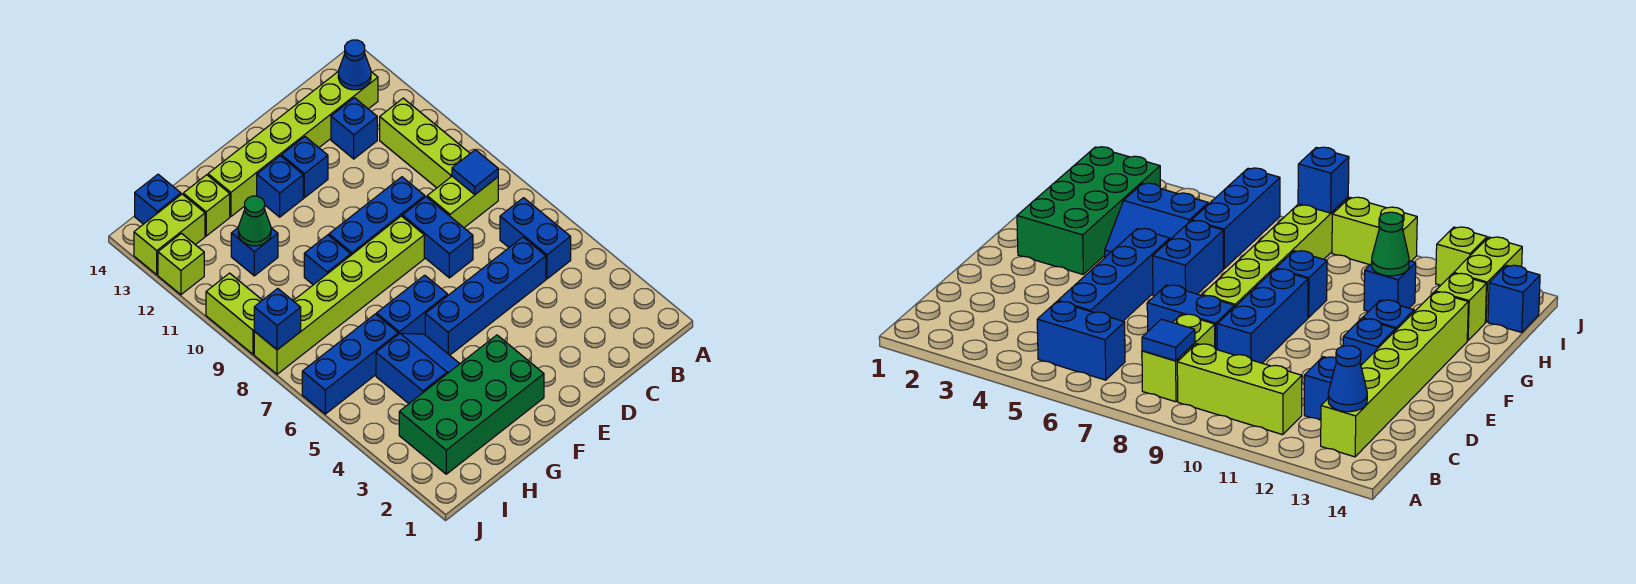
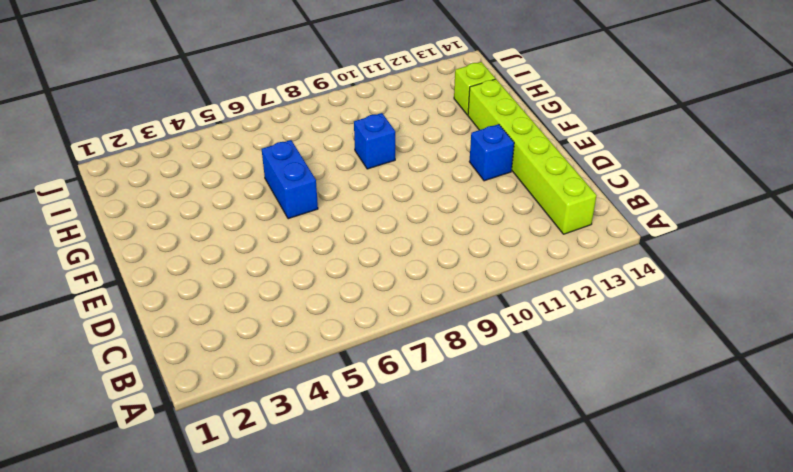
none -> blue brick B5:B6 level 1
none -> lime brick B8:C8 level 1
none -> lime brick B9:B11 level 1

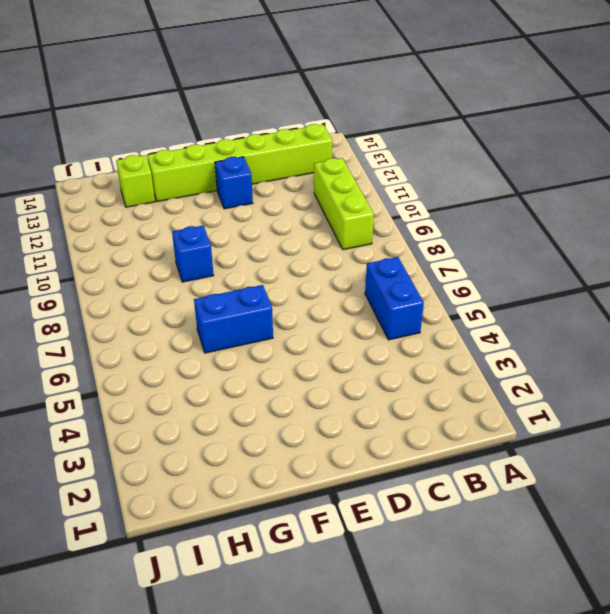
none -> lime brick B8:C8 level 1
none -> blue brick C5:F5 level 1
none -> blue brick C12 level 1

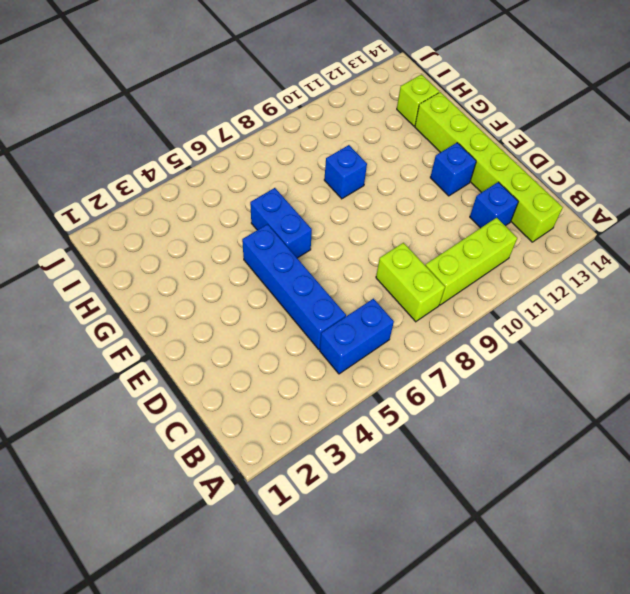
none -> blue brick D7:D8 level 1
none -> blue brick D9:F9 level 1
none -> lime brick E8:J8 level 1

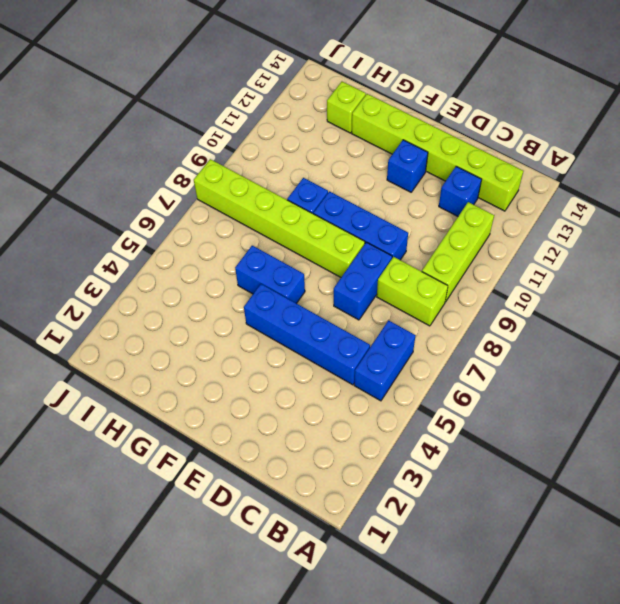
none -> green brick F2:I3 level 1
none -> blue brick F12 level 1
none -> blue slope G4:H5 level 1 top H

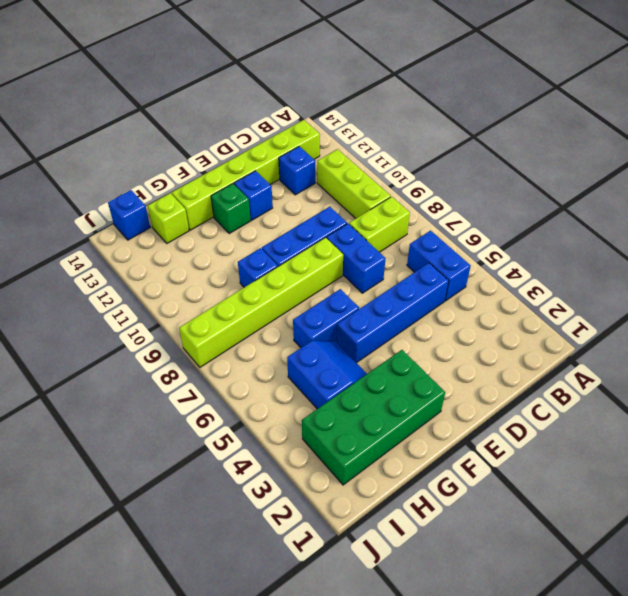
green brick F12 level 1 -> blue brick F12 level 1
none -> blue brick H6:J6 level 1
none -> blue brick H11 level 1
none -> lime brick I13:J13 level 1

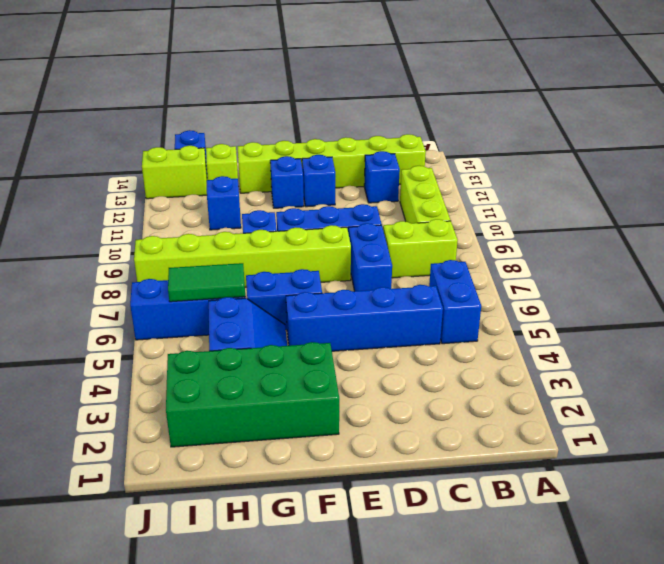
green tile H6:I6 level 2 -> none
none -> lime brick J9:J10 level 1
none -> lime brick J12 level 1
none -> blue tile B8 level 2

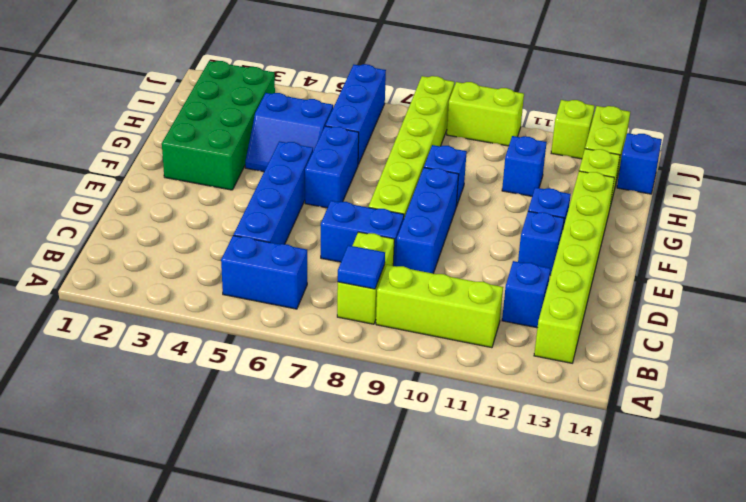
none -> blue cone B13 level 2
none -> green cone H11 level 2
none -> blue brick J8 level 2

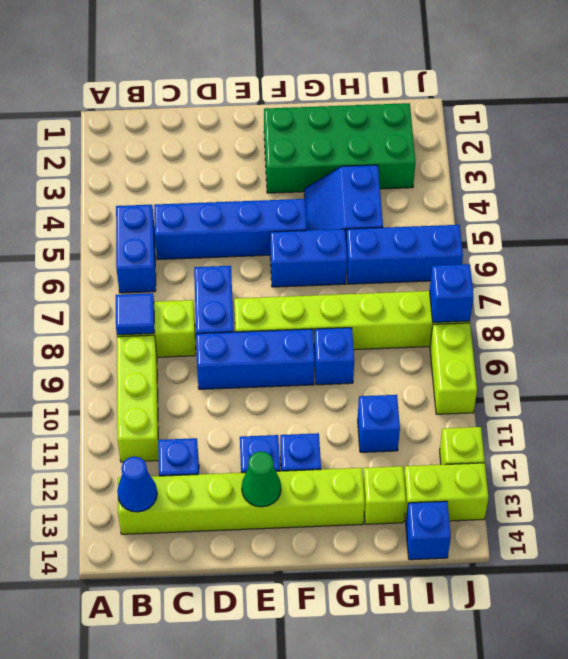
green cone E13 level 2 -> green cone H11 level 2

